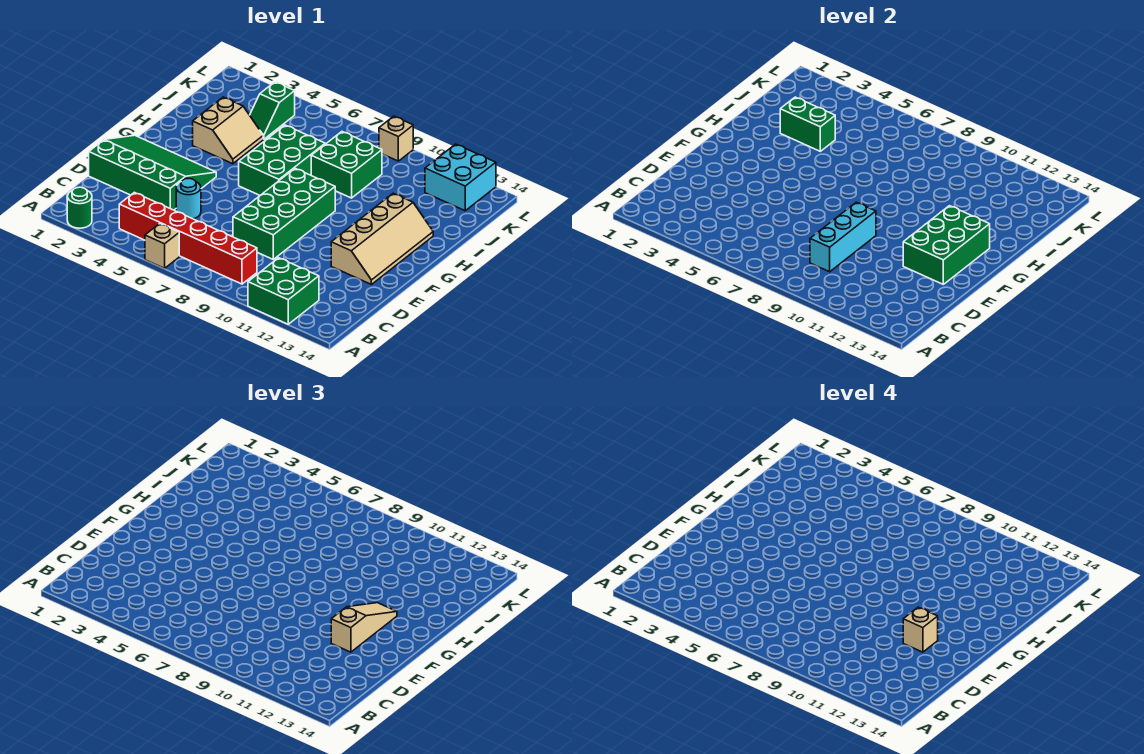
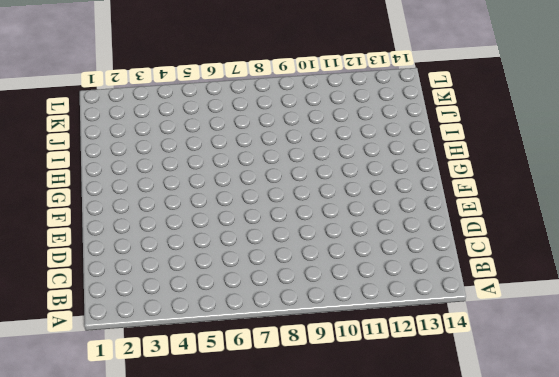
none -> green round brick A2 level 1
none -> tan brick A6 level 1
none -> green brick A11:B12 level 1

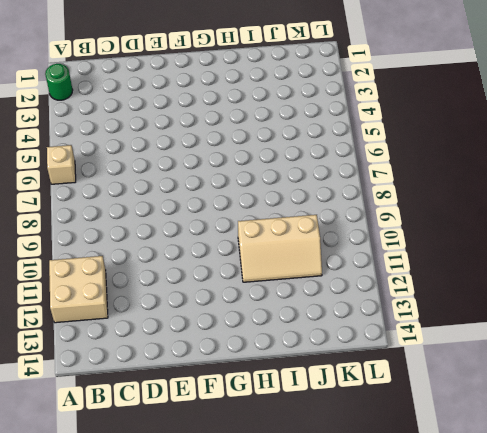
tan brick A11:B12 level 1 -> green brick A11:B12 level 1
tan slope H10:J11 level 1 top 10 -> none
none -> red brick B4:B9 level 1
none -> green slope D1:F4 level 1 top D
none -> cyan round brick D5 level 1

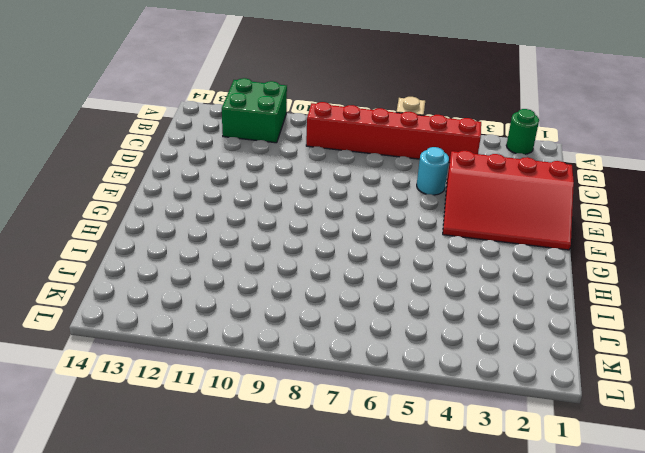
red slope D1:F4 level 1 top D -> green slope D1:F4 level 1 top D
none -> green brick D8:G9 level 1
none -> tan slope E12:H13 level 1 top 12
none -> green brick G6:I7 level 1

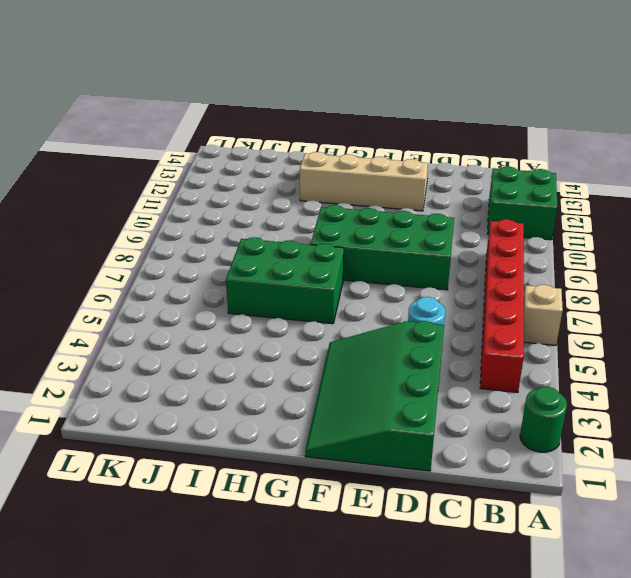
none -> tan slope H3:I4 level 1 top 3
none -> green brick I8:J9 level 1
none -> green slope J4:K4 level 1 top K

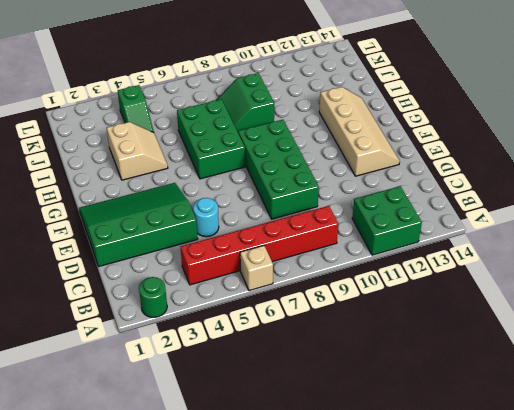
green slope I8:J9 level 1 top 9 -> green brick I8:J9 level 1
none -> cyan brick K12:L13 level 1
none -> tan brick L9 level 1
none -> cyan brick C9:E9 level 2

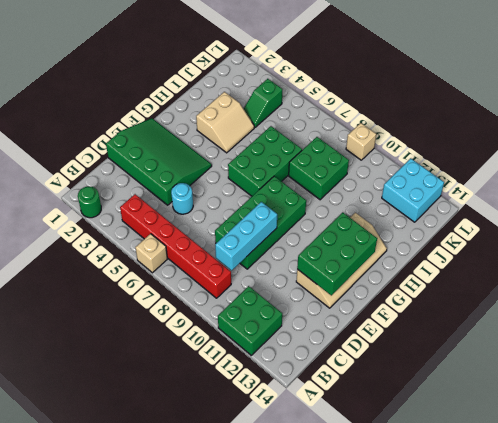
none -> green brick I3:I4 level 2
none -> tan slope E12:G12 level 3 top E
none -> tan brick E12 level 4

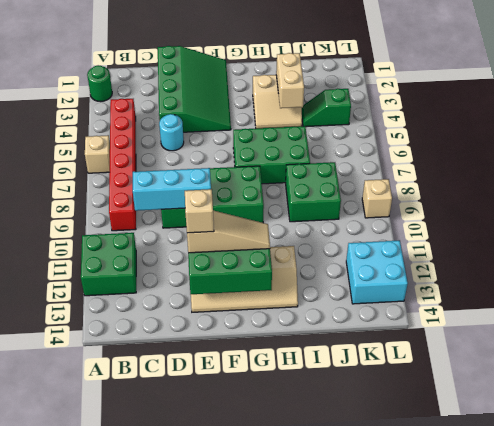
tan brick I3:I4 level 2 -> green brick I3:I4 level 2

